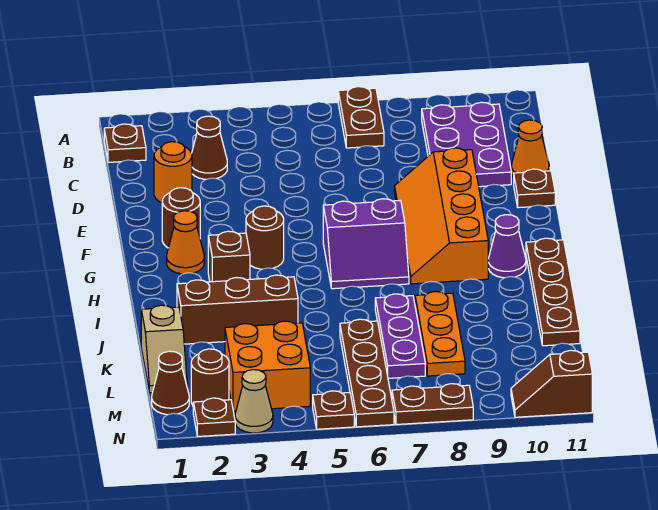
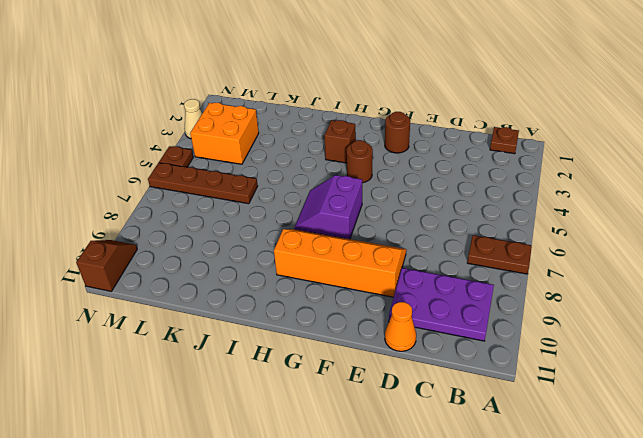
none -> brown cone C3 level 1
none -> orange round brick D2 level 1
none -> brown plate E11 level 1

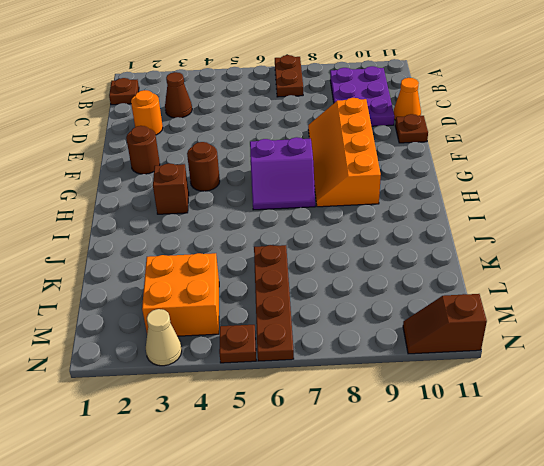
none -> orange cone G2 level 1
none -> purple cone H10 level 1
none -> brown plate H11:K11 level 1

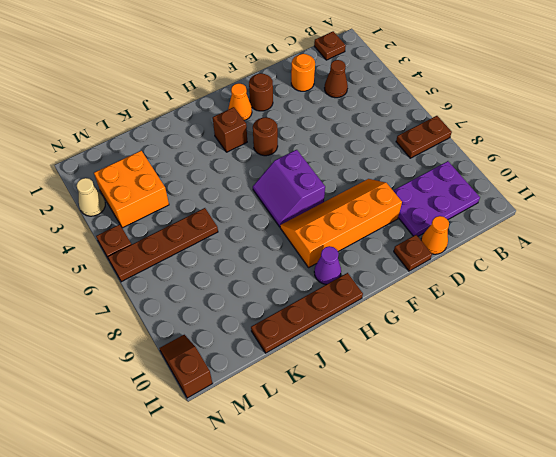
none -> brown brick J2:J4 level 1
none -> purple plate J7:L7 level 1
none -> orange plate J8:L8 level 1

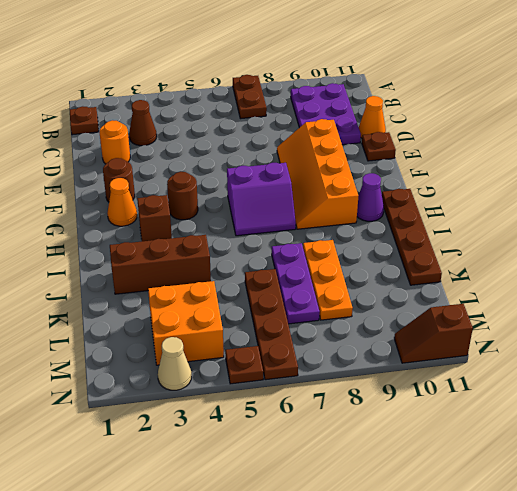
none -> tan slope K1:L1 level 1 top K
none -> brown cone M1 level 1
none -> brown round brick M2 level 1

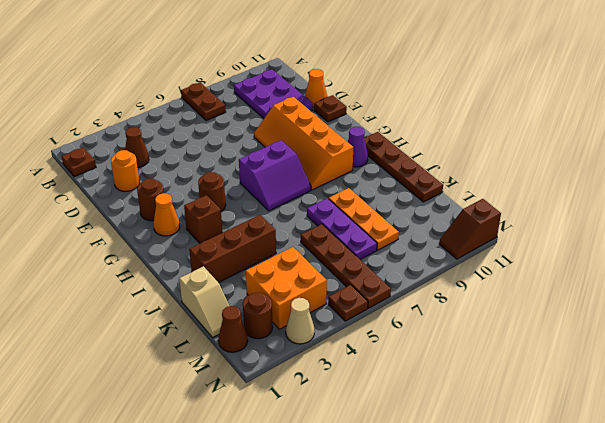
none -> brown plate N2 level 1
none -> brown plate N7:N8 level 1

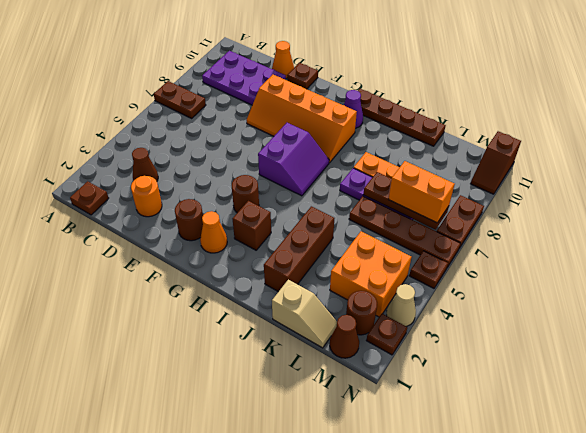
brown plate K7:M7 level 2 -> none
orange brick L7:M7 level 3 -> none

